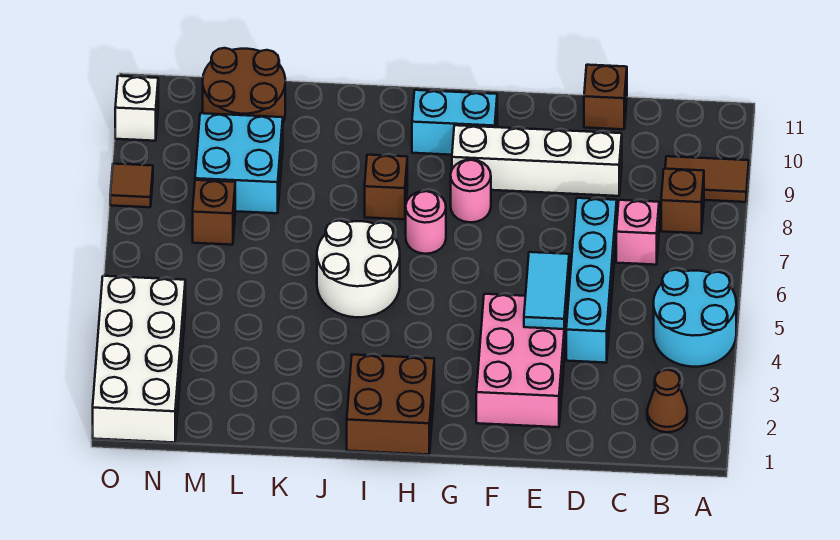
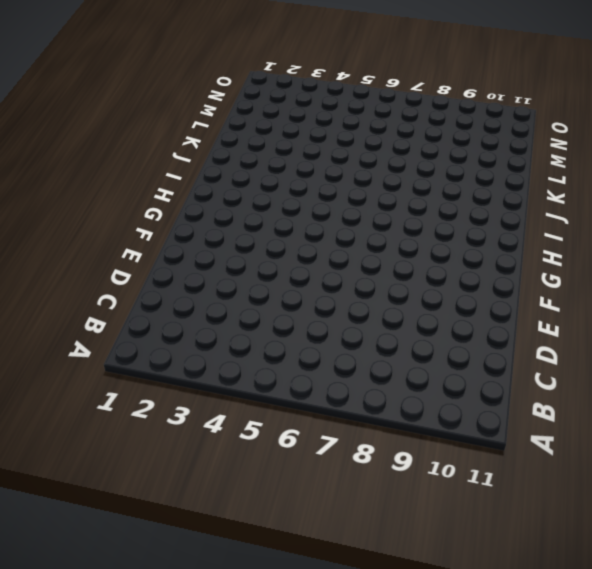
none -> cyan round brick A4:B5 level 1
none -> brown tile A9:B9 level 1
none -> brown cone B2 level 1

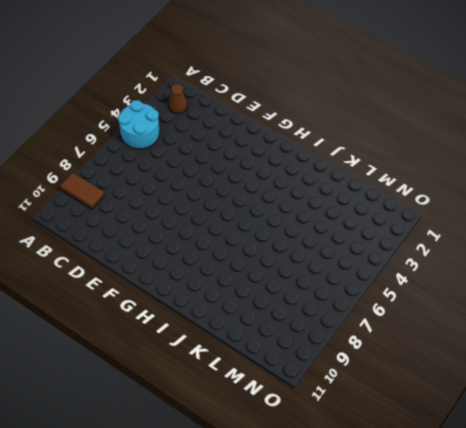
none -> brown brick B8 level 1
none -> pink brick C7 level 1
none -> cyan brick D4:D7 level 1

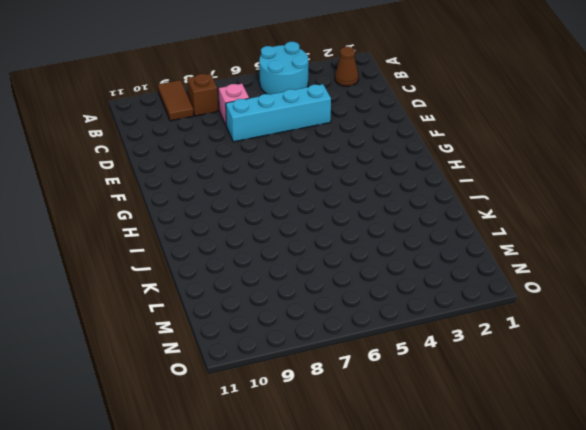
none -> white brick D9:G9 level 1
none -> brown brick D11 level 1
none -> pink brick E2:F4 level 1

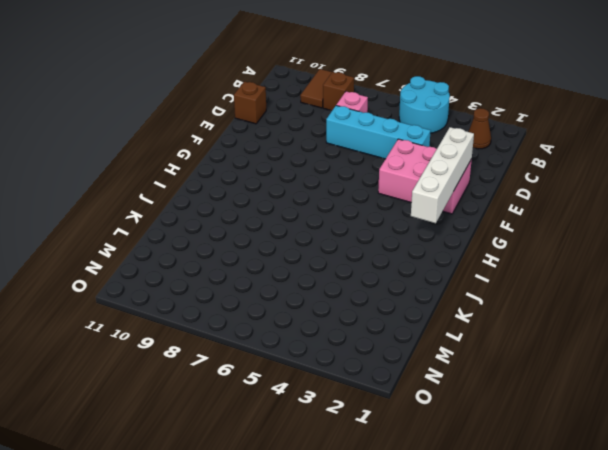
white brick E2:H2 level 2 -> white brick D9:G9 level 1
none -> pink round brick G8 level 1
none -> cyan brick G10:H10 level 1
none -> brown brick H1:I2 level 1

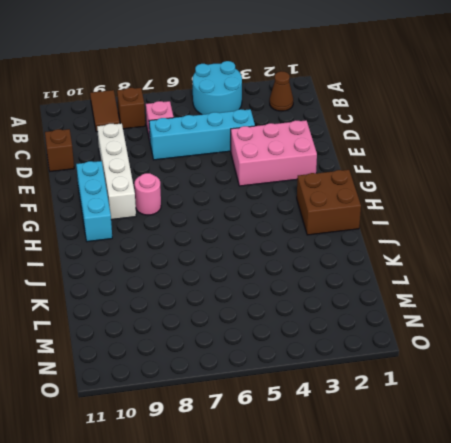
cyan brick F10:H10 level 1 -> cyan brick G10:H10 level 1
none -> pink round brick H7 level 1
none -> white round brick I5:J6 level 1
none -> brown brick I8 level 1

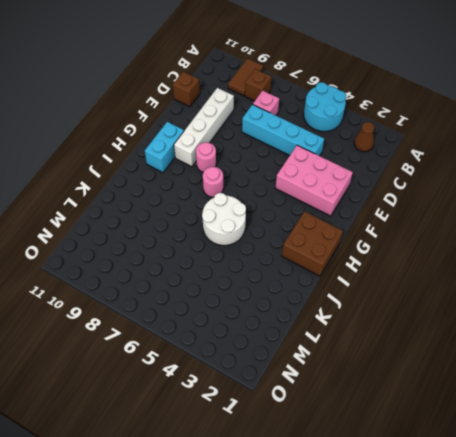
none -> brown brick I8 level 1
none -> cyan brick L8:M9 level 1
none -> brown round brick L10:M11 level 1

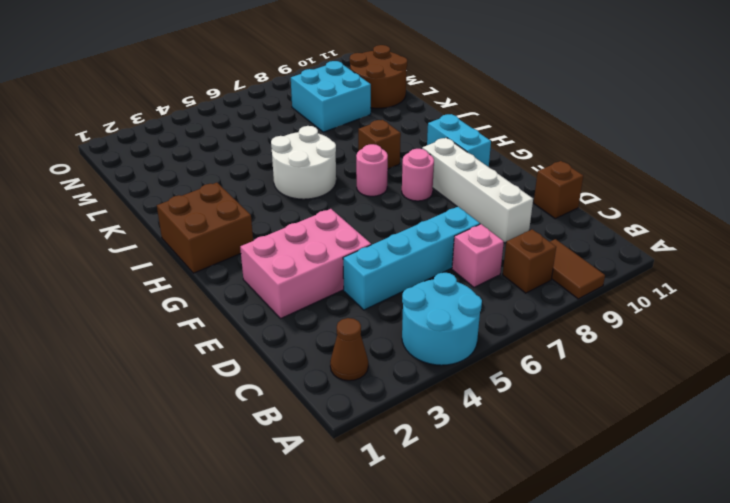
none -> brown brick M7 level 1
none -> white brick N1:O4 level 1
none -> brown tile O8 level 1

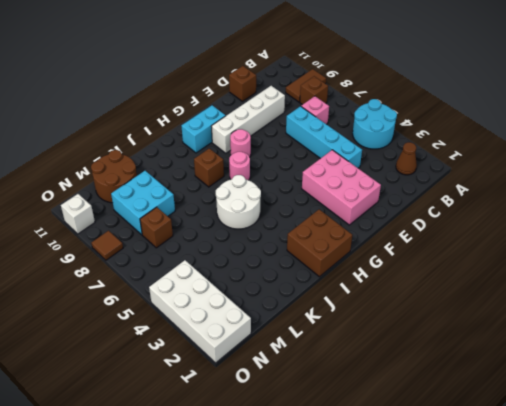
none -> cyan tile E4:E5 level 2

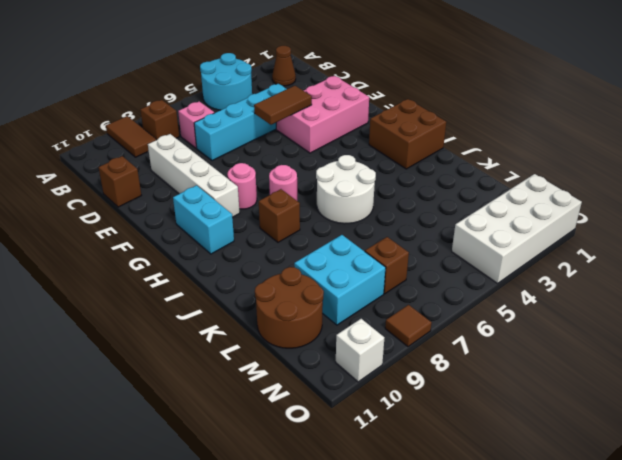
brown tile E4:E5 level 2 -> cyan tile E4:E5 level 2

